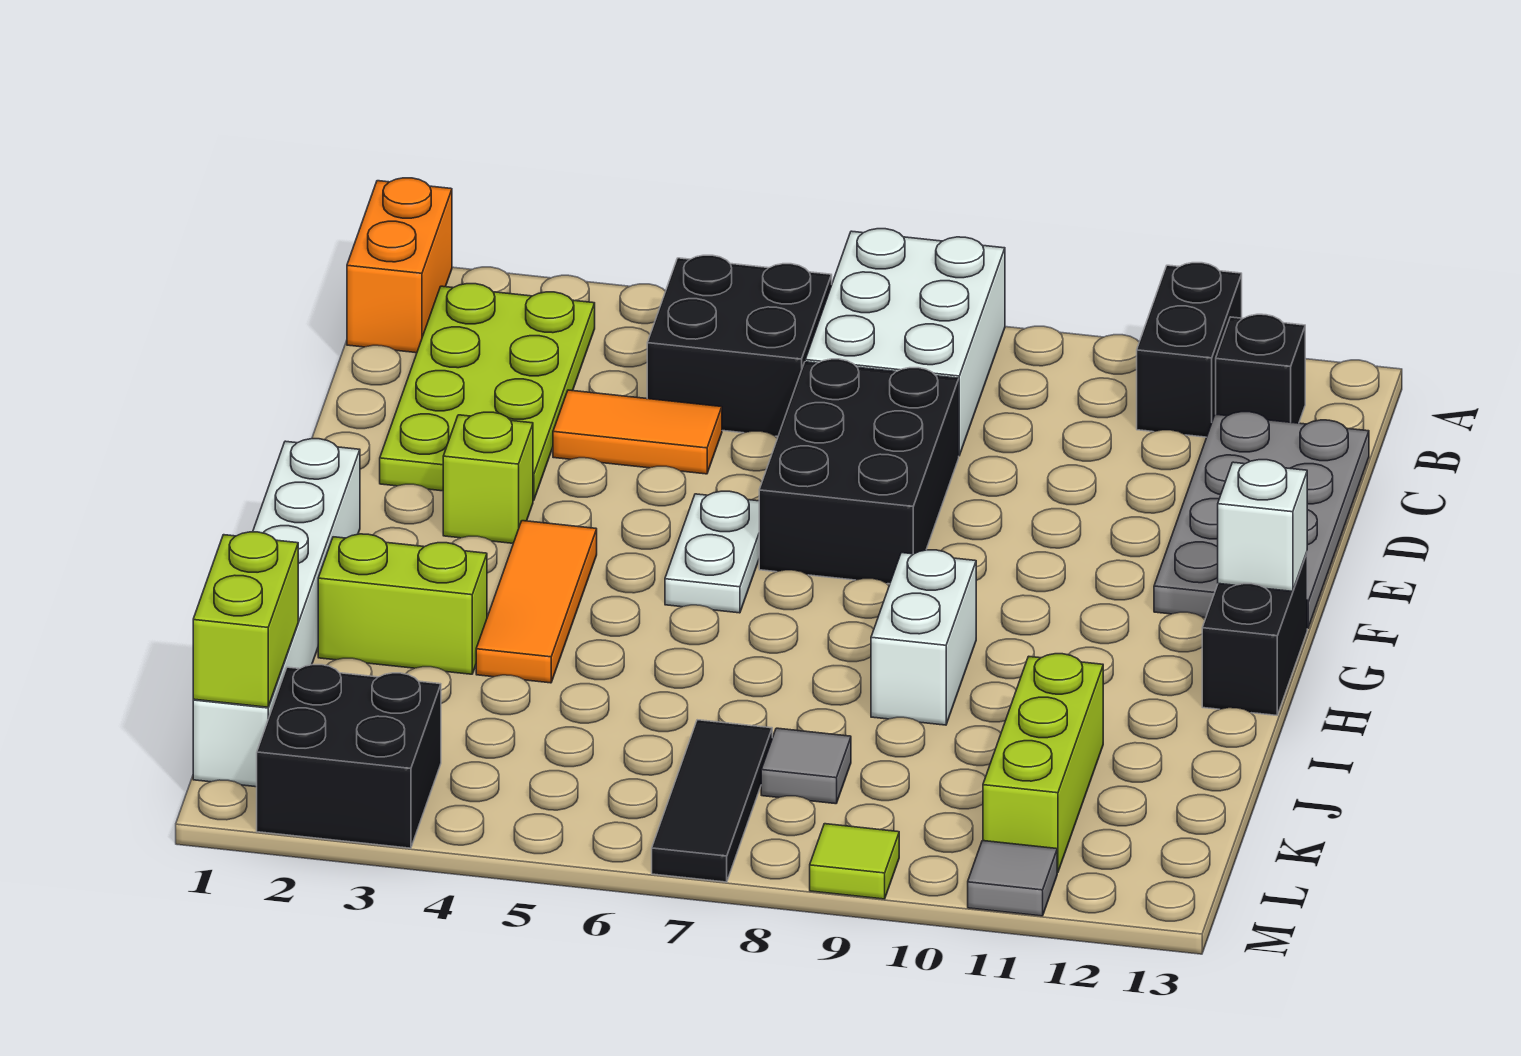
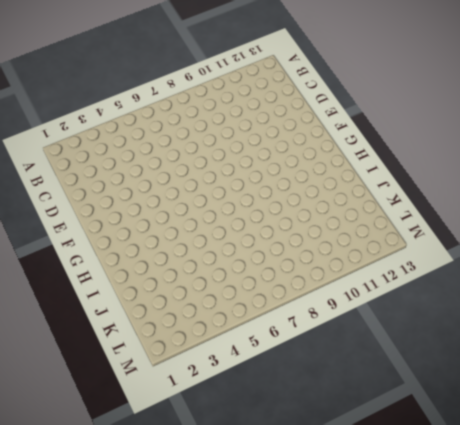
none -> orange brick A1:B1 level 1
none -> white brick A7:C8 level 1
none -> black brick A11:B11 level 1

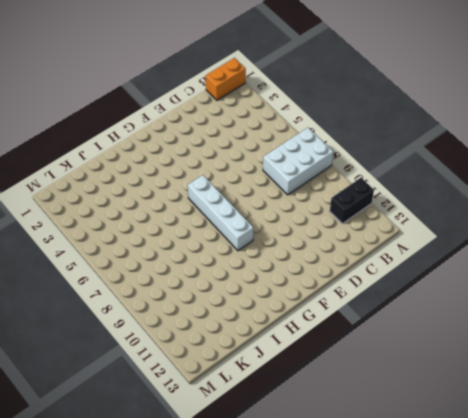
white brick G6:G9 level 1 -> white plate F6:G6 level 1
none -> lime plate B2:E3 level 1
none -> black brick B5:C6 level 1
none -> black brick B12 level 1

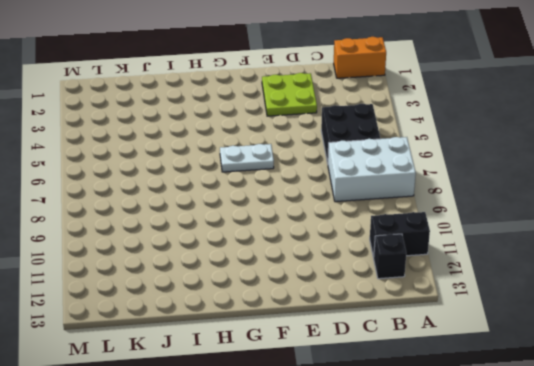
lime plate D2:E3 level 1 -> lime plate B2:E3 level 1
none -> grey plate C12:F13 level 1
none -> orange tile D4:D5 level 1
none -> black brick D7:F8 level 1

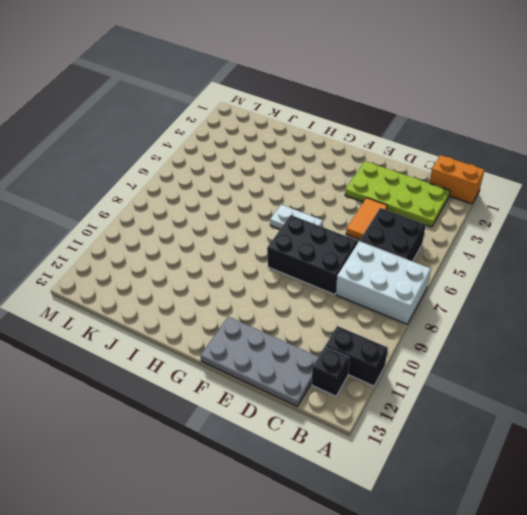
none -> lime brick F3 level 1
none -> white brick G1:L1 level 1
none -> orange tile G4:I4 level 1

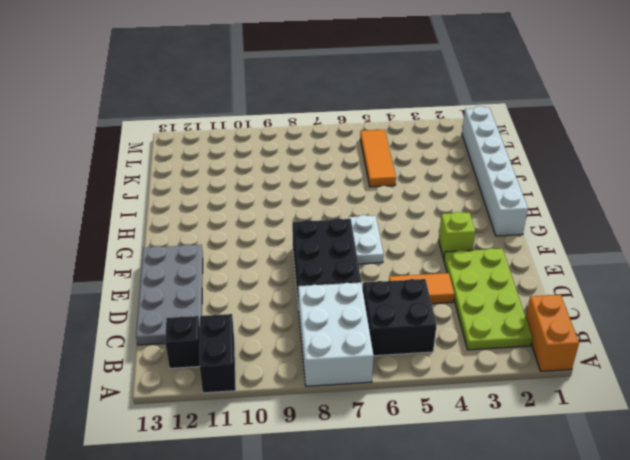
orange tile J5:L5 level 1 -> orange tile G4:I4 level 1
none -> black brick G13:H13 level 1
none -> white brick H9:I9 level 1
none -> lime brick I2:I3 level 1

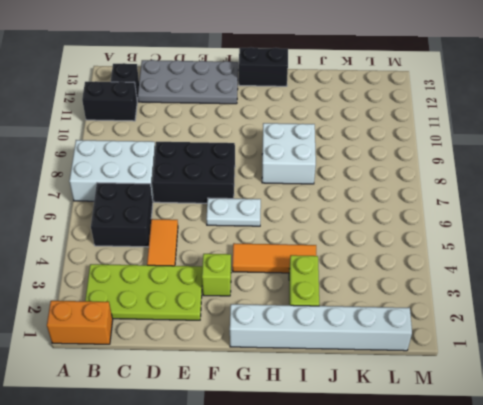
white brick H8:I9 level 1 -> white brick H9:I9 level 1
none -> lime brick J11:L11 level 1
none -> black tile K7:M7 level 1
none -> grey tile K8 level 1

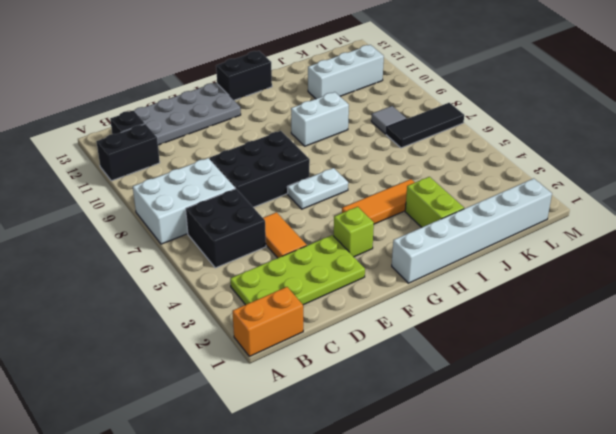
white brick J11:L11 level 1 -> lime brick J11:L11 level 1
none -> black brick L2:M3 level 1
none -> lime tile M9 level 1
none -> grey tile M11 level 1

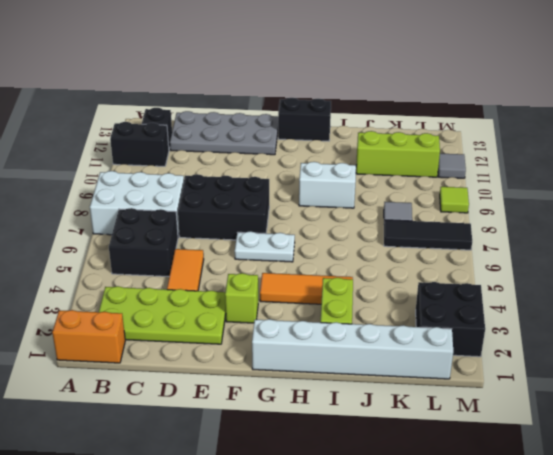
none -> white brick G13 level 2
none -> lime brick K1:L1 level 2

